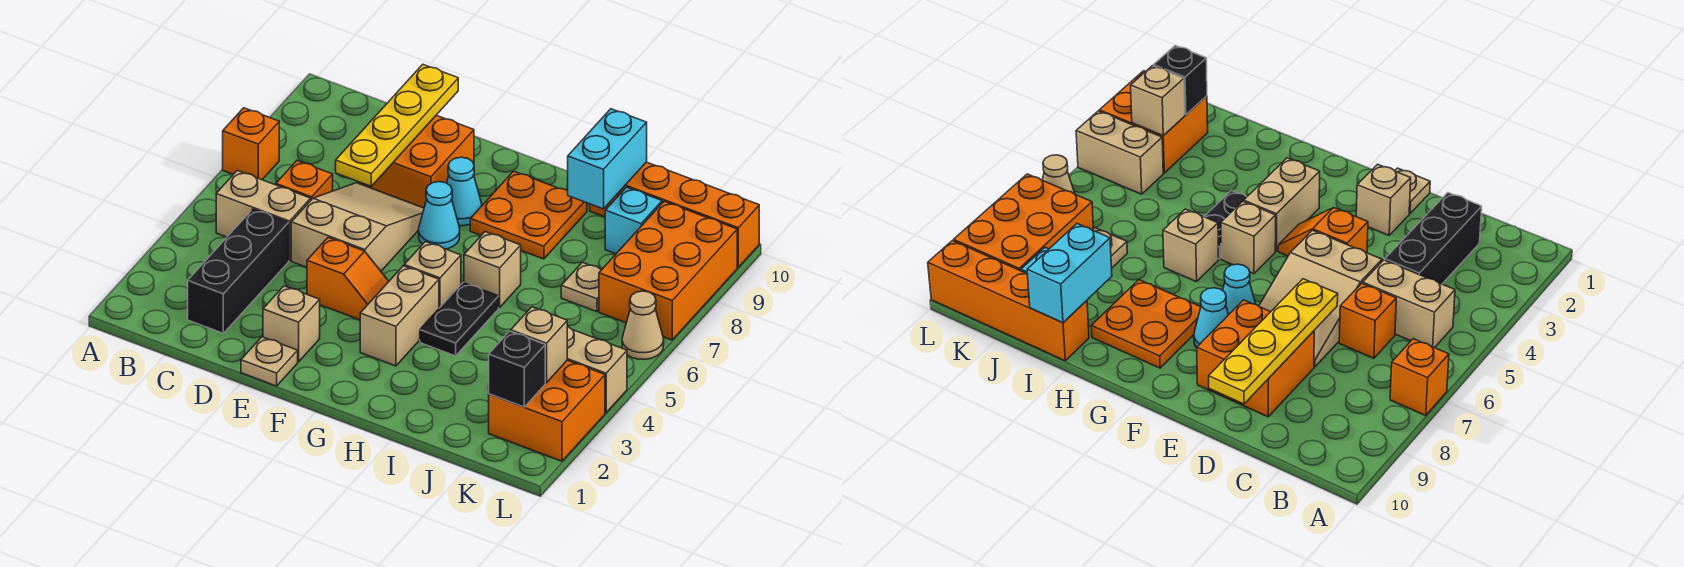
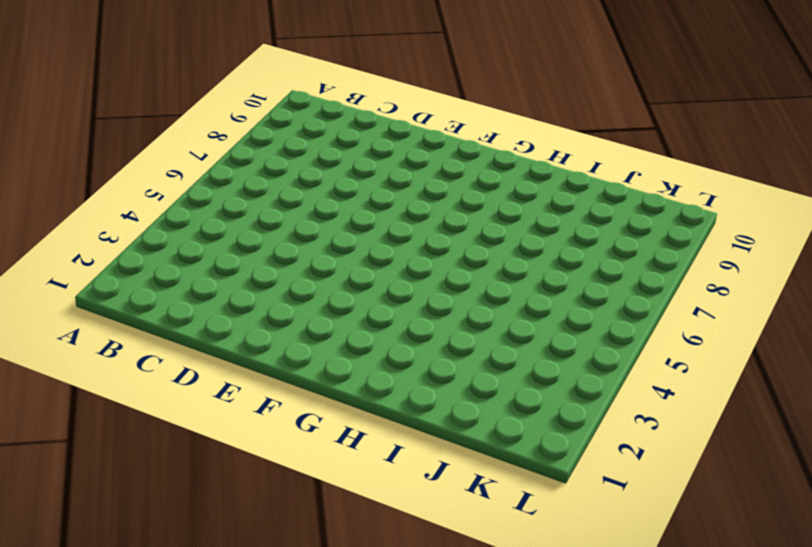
none -> orange brick A7 level 1
none -> tan brick B5:C5 level 1
none -> black brick C2:C4 level 1

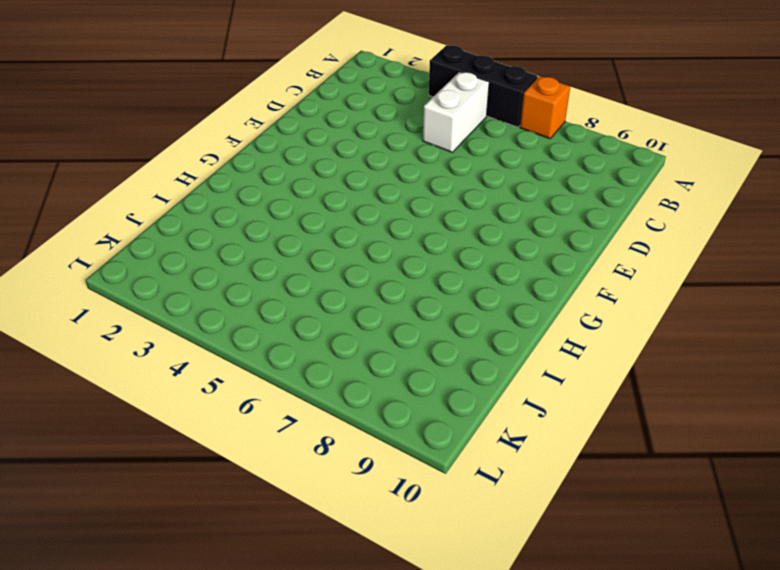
black brick A4:A6 level 1 -> black brick C2:C4 level 1
white brick B5:C5 level 1 -> tan brick B5:C5 level 1
none -> orange brick C6 level 1
none -> tan slope D5:E7 level 1 top 5
none -> orange brick D8:E9 level 1

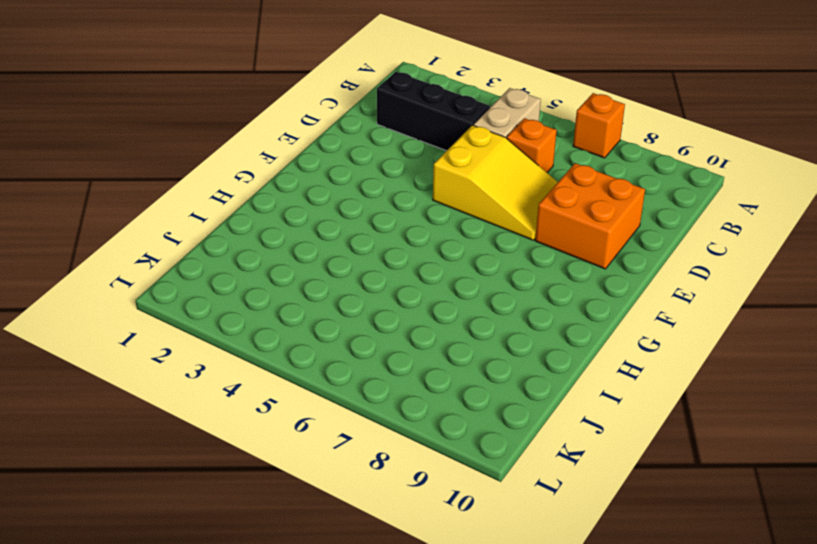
yellow slope D5:E7 level 1 top 5 -> tan slope D5:E7 level 1 top 5
none -> tan plate E1 level 1
none -> tan brick E2 level 1
none -> orange slope E4:F4 level 1 top E

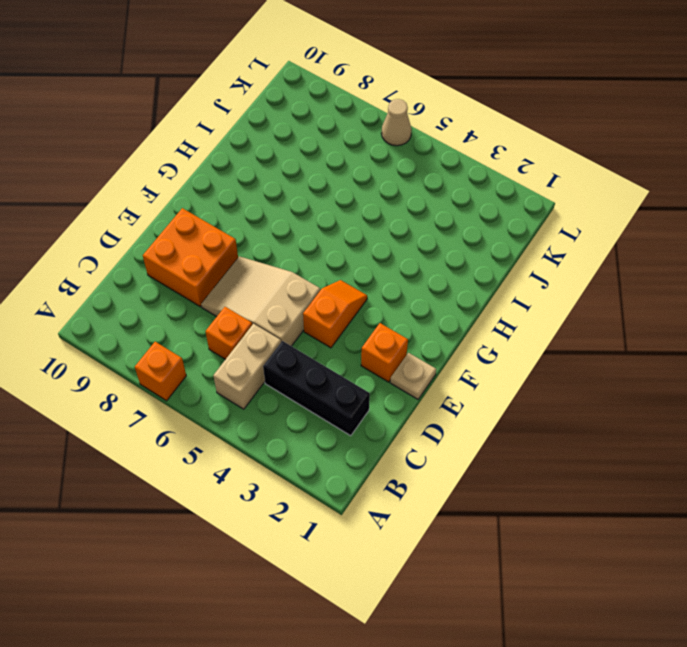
orange brick E2 level 1 -> tan brick E2 level 1
none -> cyan cone F7 level 1
none -> cyan cone F8 level 1
none -> tan brick G3:G4 level 1

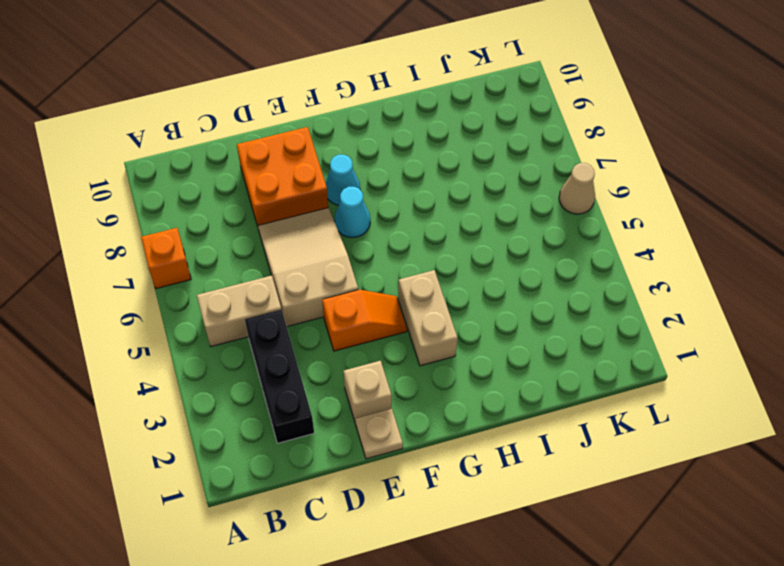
none -> orange brick C6 level 1
none -> tan brick G5 level 1
none -> orange plate G8:H9 level 1

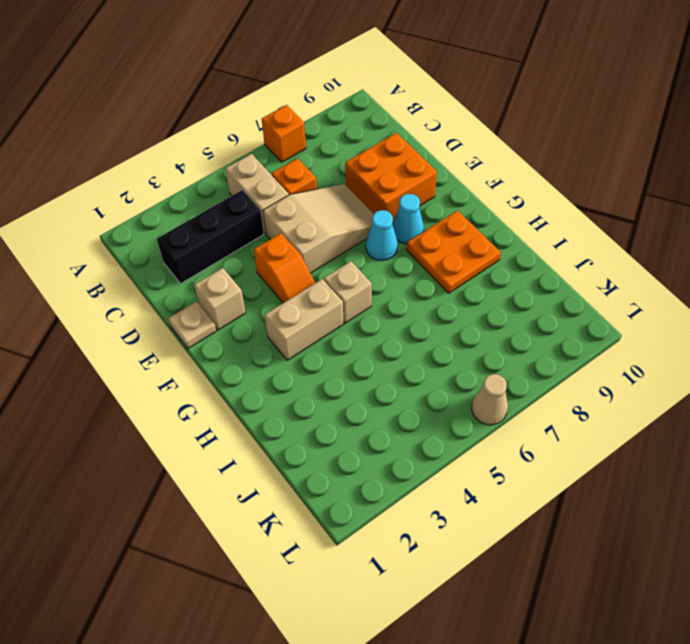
none -> black plate H4:H5 level 1
none -> tan brick H6 level 1
none -> orange brick I10:L10 level 1

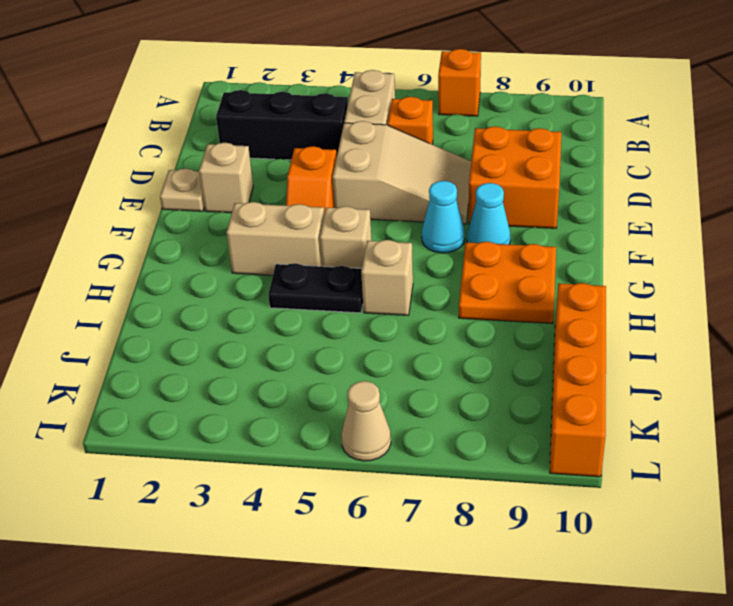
none -> tan plate J7 level 1
none -> cyan brick J9 level 1
none -> orange brick K2:L3 level 1

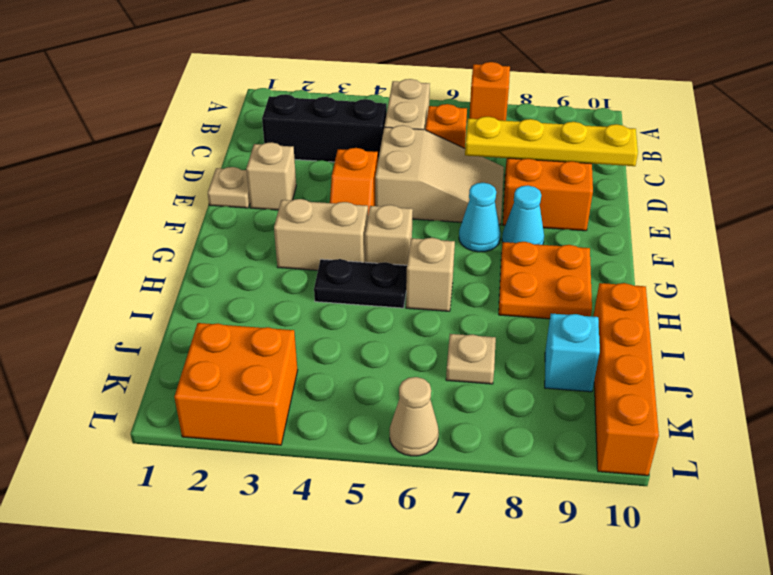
none -> tan brick K4:L4 level 1
none -> orange brick K7:L9 level 1
none -> cyan brick I9:I10 level 2

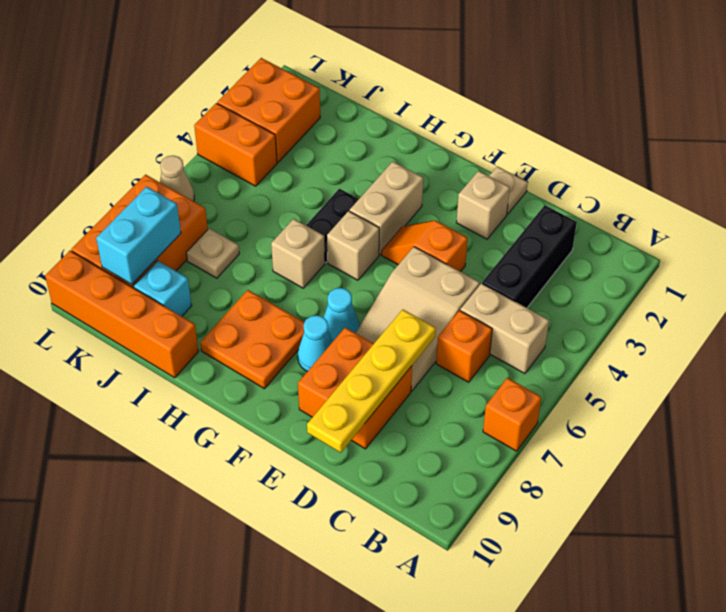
orange brick K4:L4 level 1 -> tan brick K4:L4 level 1
cyan brick K8:K9 level 2 -> cyan brick I9:I10 level 2
none -> black brick K2 level 2
none -> tan brick K3 level 2

